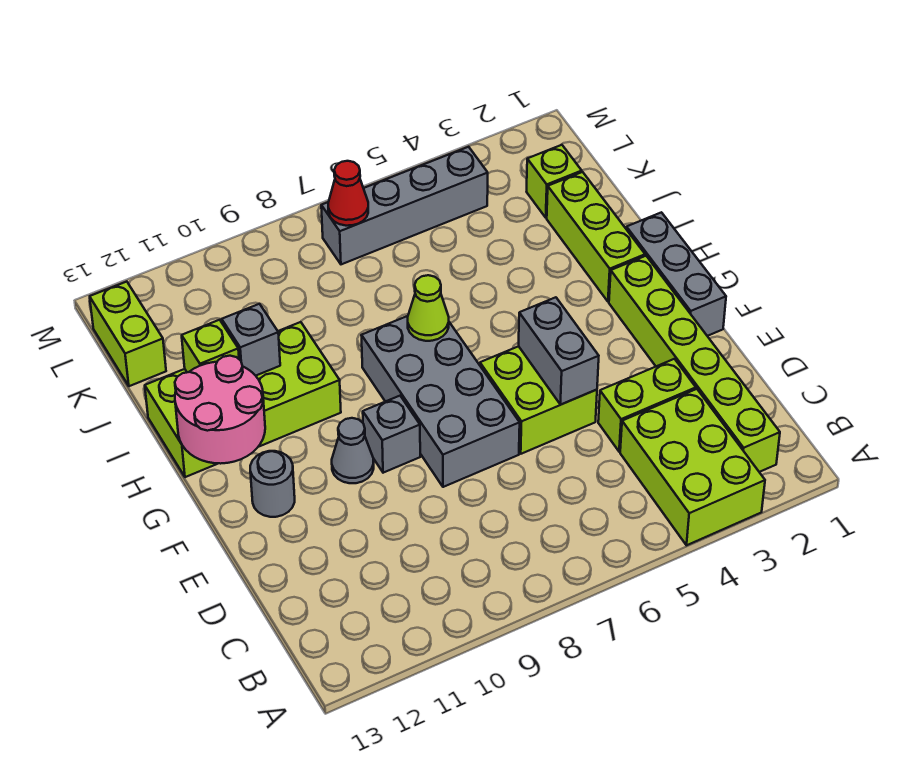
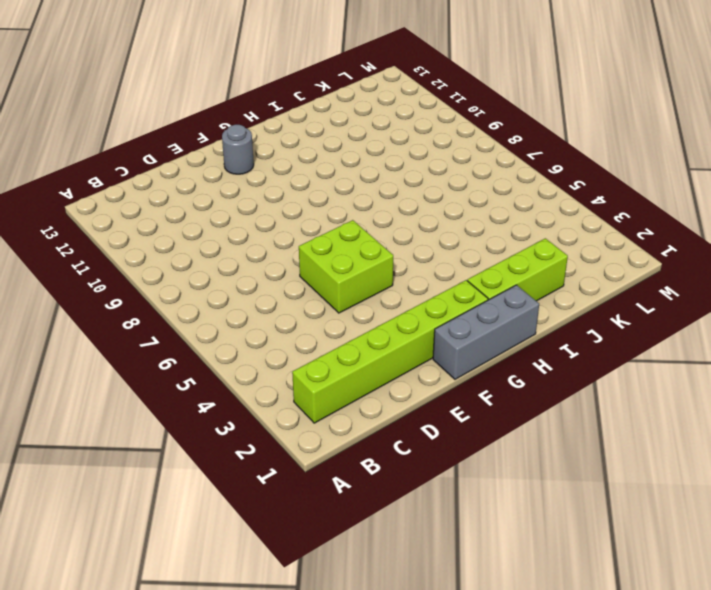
none -> lime brick A3:C4 level 1
none -> lime brick D3:D4 level 1
none -> grey brick E7:H8 level 1

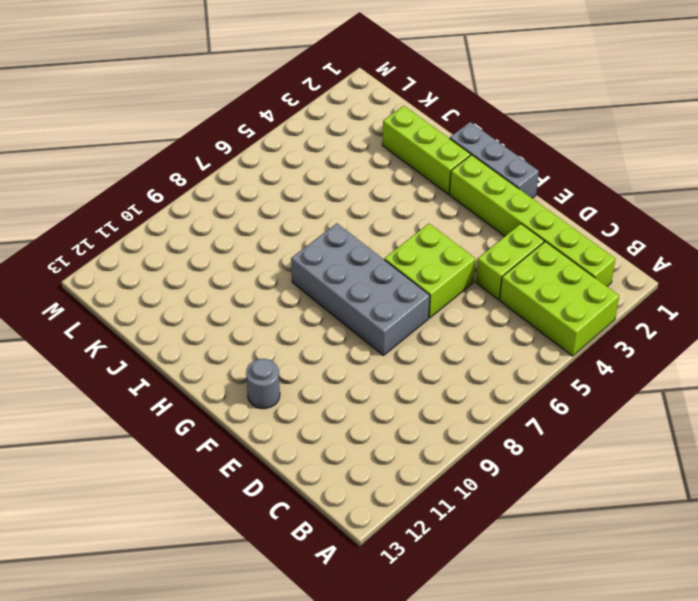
none -> grey brick F9 level 1
none -> grey cone F10 level 1
none -> lime brick H10:I13 level 1

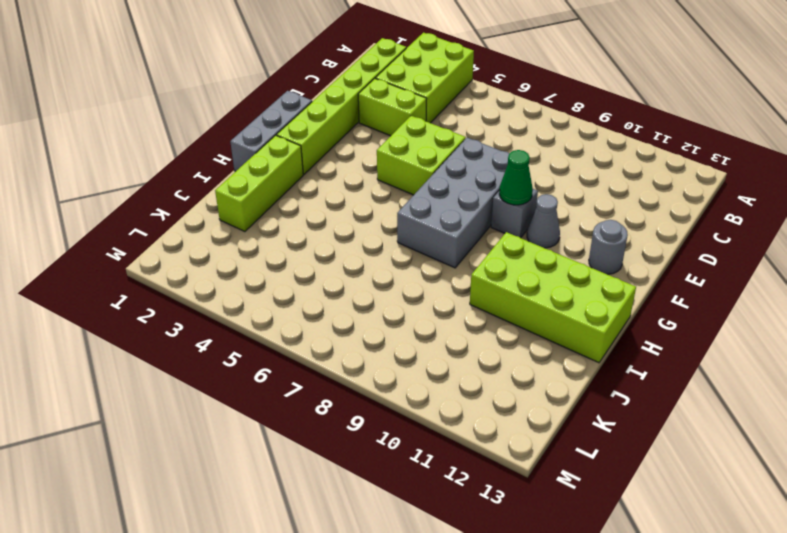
green cone F9 level 2 -> none
none -> lime brick K2 level 1
none -> lime brick K13:L13 level 1
none -> grey brick L4:L7 level 1

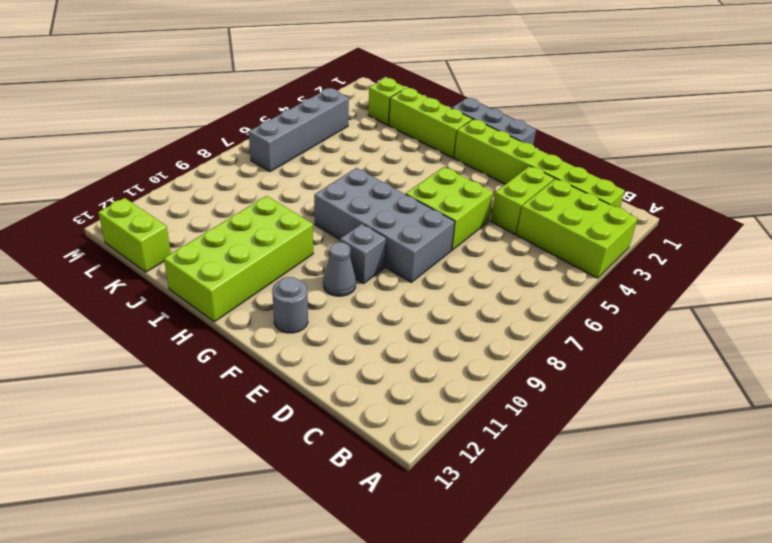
none -> grey brick E5:F5 level 2
none -> pink round brick G12:H13 level 2
none -> lime cone H7 level 2

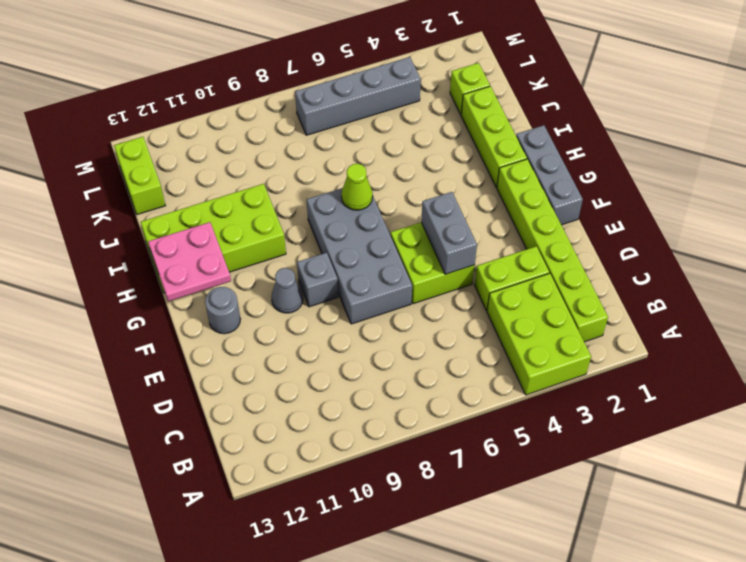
pink plate G12:H13 level 2 -> pink round brick G12:H13 level 2
none -> grey brick I11 level 2
none -> lime brick I12 level 2
none -> red cone L7 level 2

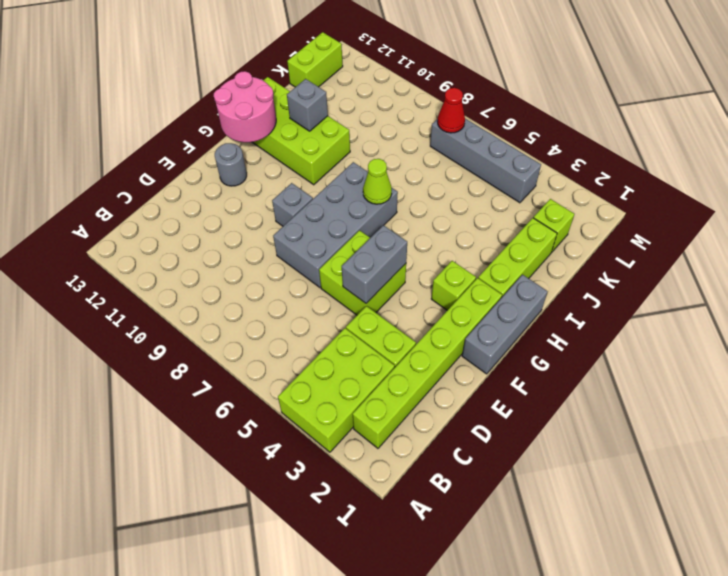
lime brick G3 level 1 -> lime brick I12 level 2
none -> grey cone F10 level 1

